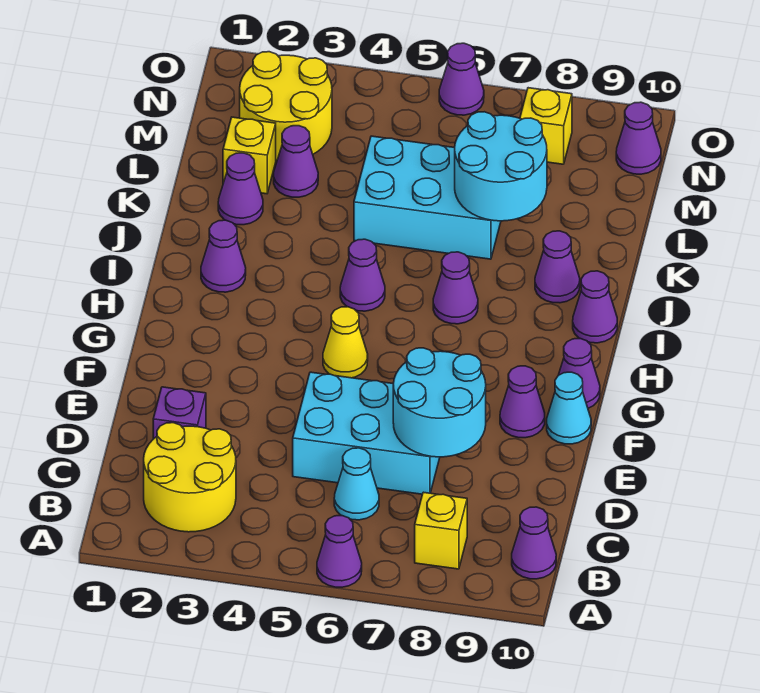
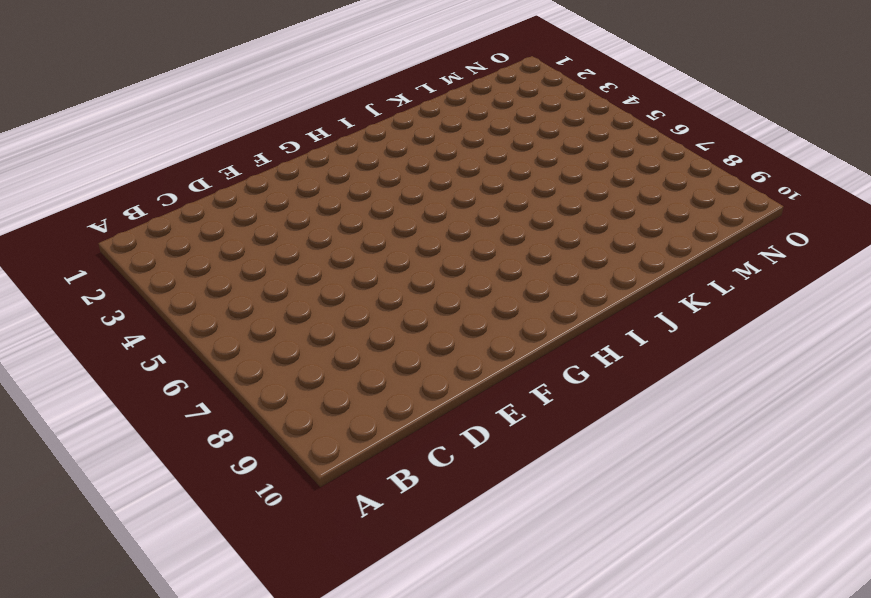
none -> purple cone A6 level 1
none -> yellow round brick B2:C3 level 1
none -> yellow brick B8 level 1

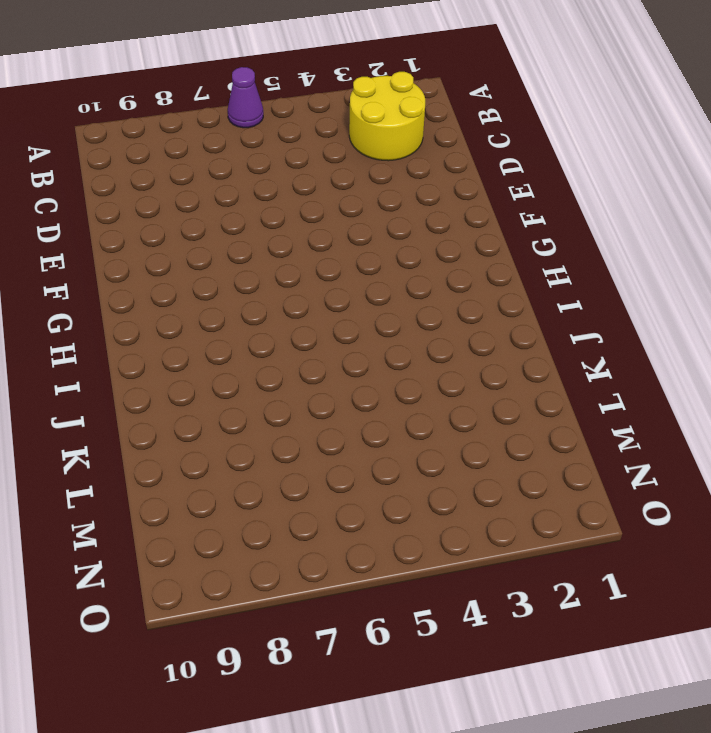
none -> yellow brick B8 level 1
none -> purple cone B10 level 1
none -> cyan cone C6 level 1

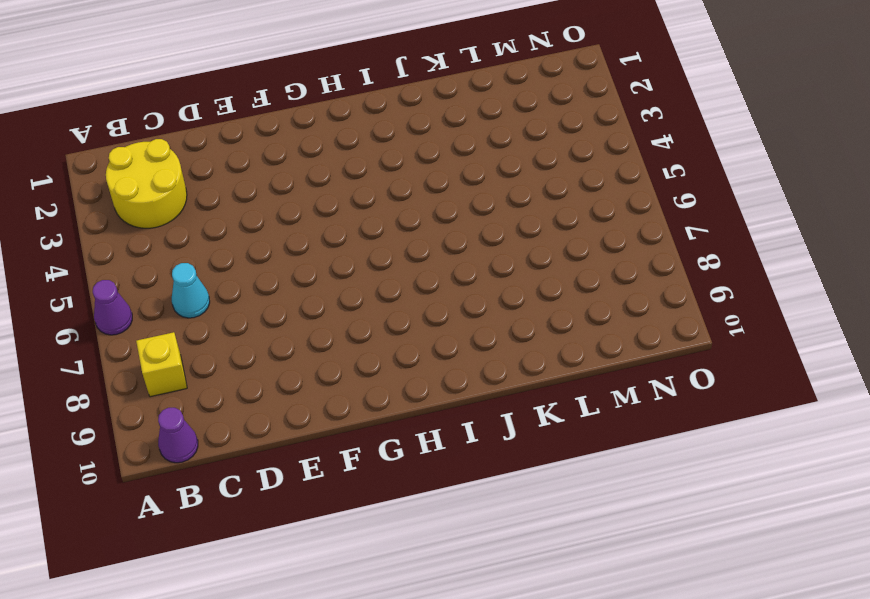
none -> purple brick D2 level 1
none -> cyan brick D5:E7 level 1
none -> purple cone F9 level 1

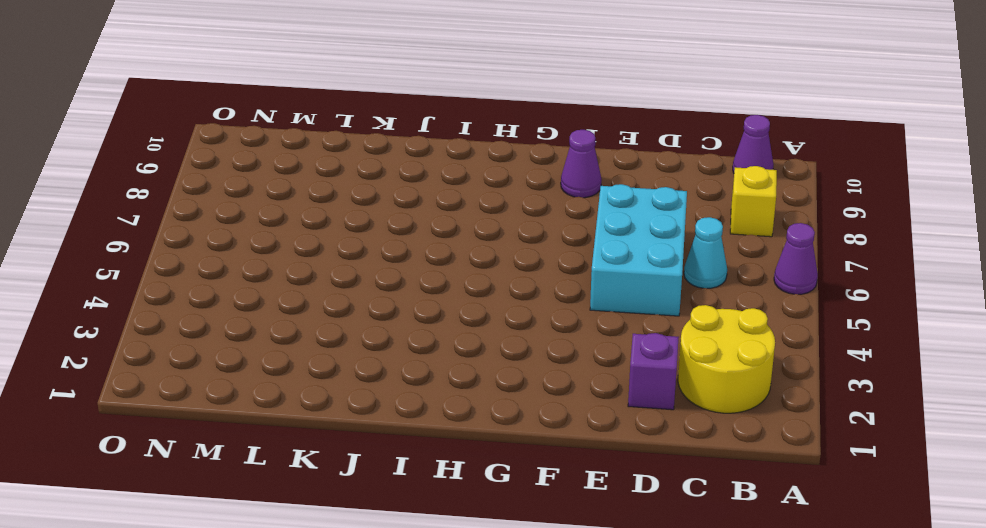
none -> cyan cone F10 level 1
none -> yellow cone G5 level 1
none -> purple cone G10 level 1

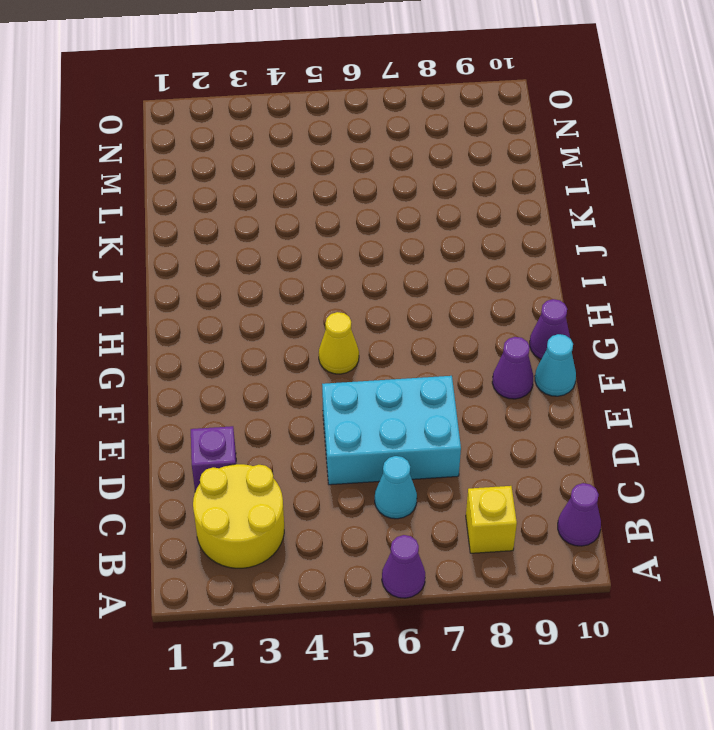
none -> purple cone I2 level 1
none -> purple cone I5 level 1
none -> purple cone I7 level 1

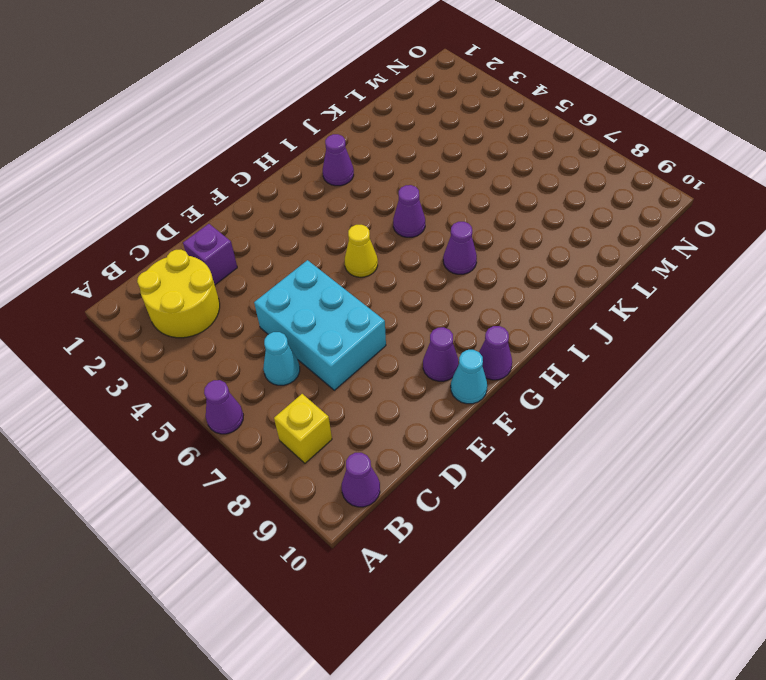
none -> purple cone I10 level 1
none -> purple cone J9 level 1
none -> purple cone K2 level 1

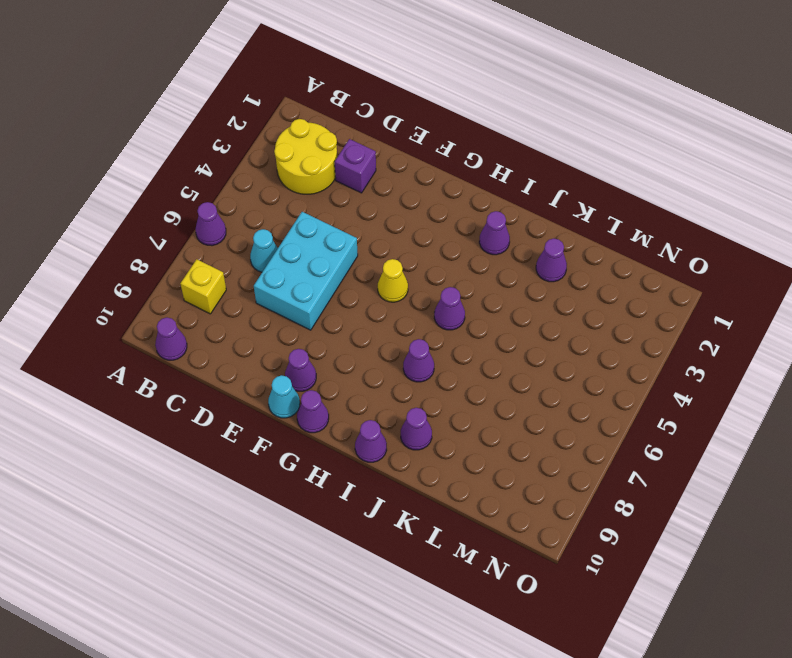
none -> cyan brick K5:L7 level 1
none -> yellow brick L2 level 1
none -> purple cone L3 level 1

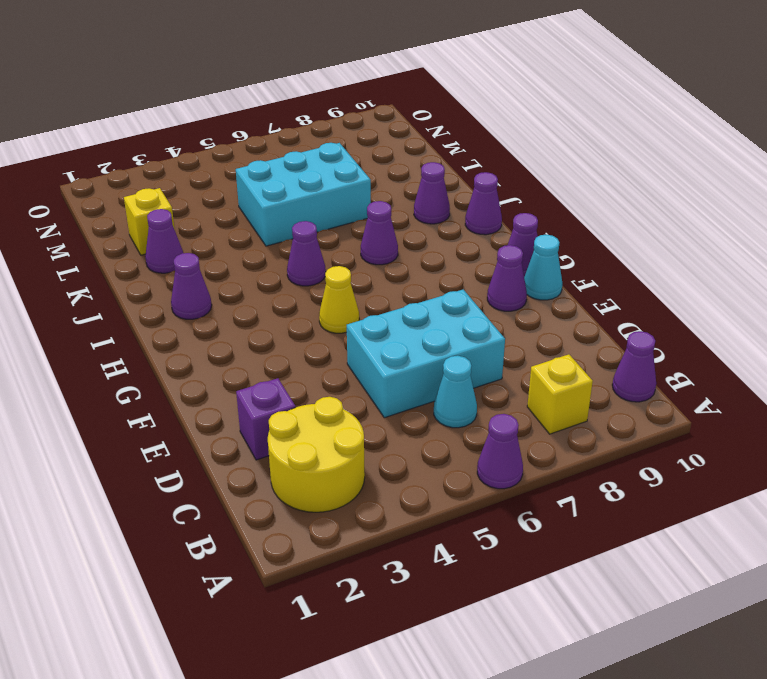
none -> purple cone L3 level 1
none -> yellow round brick M2:N3 level 1
none -> yellow brick N8 level 1

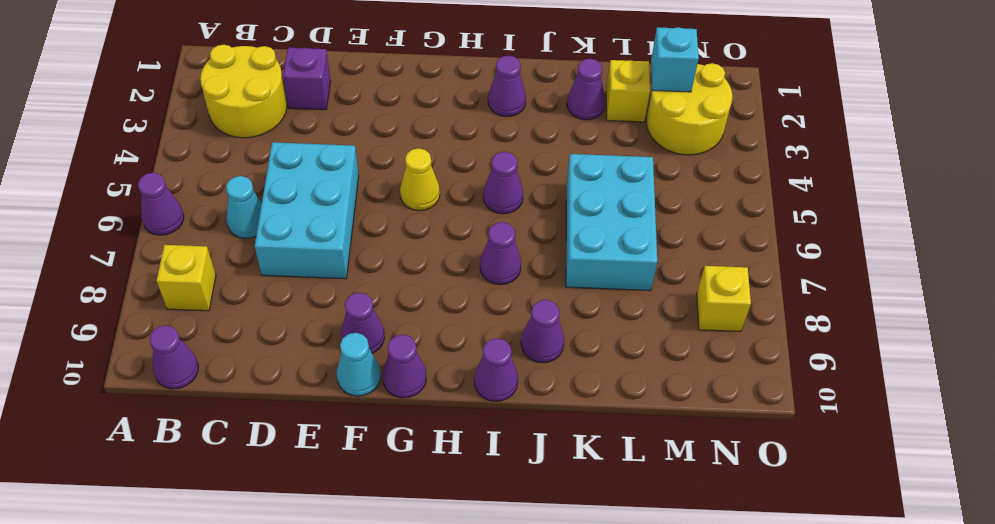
cyan brick M2 level 2 -> none
none -> purple cone L3 level 1
none -> purple cone N10 level 1
none -> purple cone O6 level 1

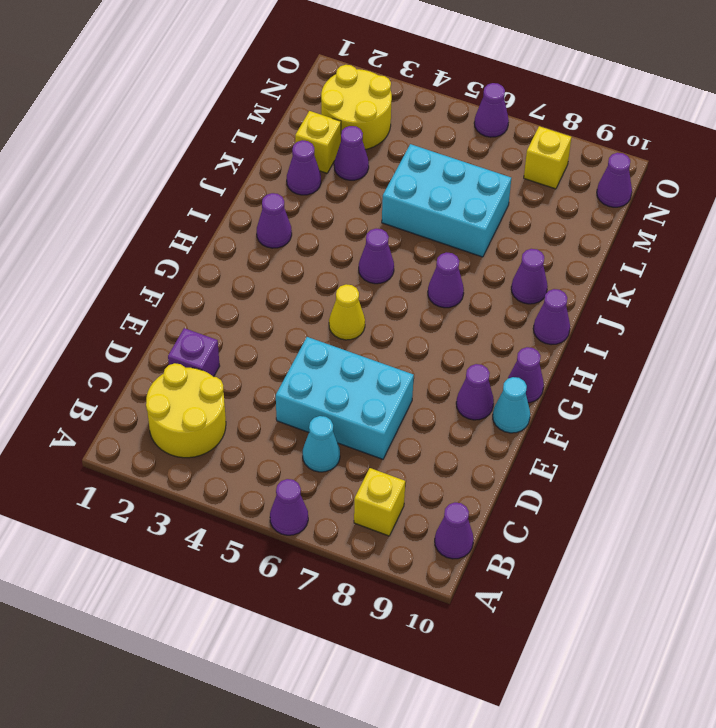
none -> cyan round brick D7:E8 level 2
none -> cyan round brick K7:L8 level 2

